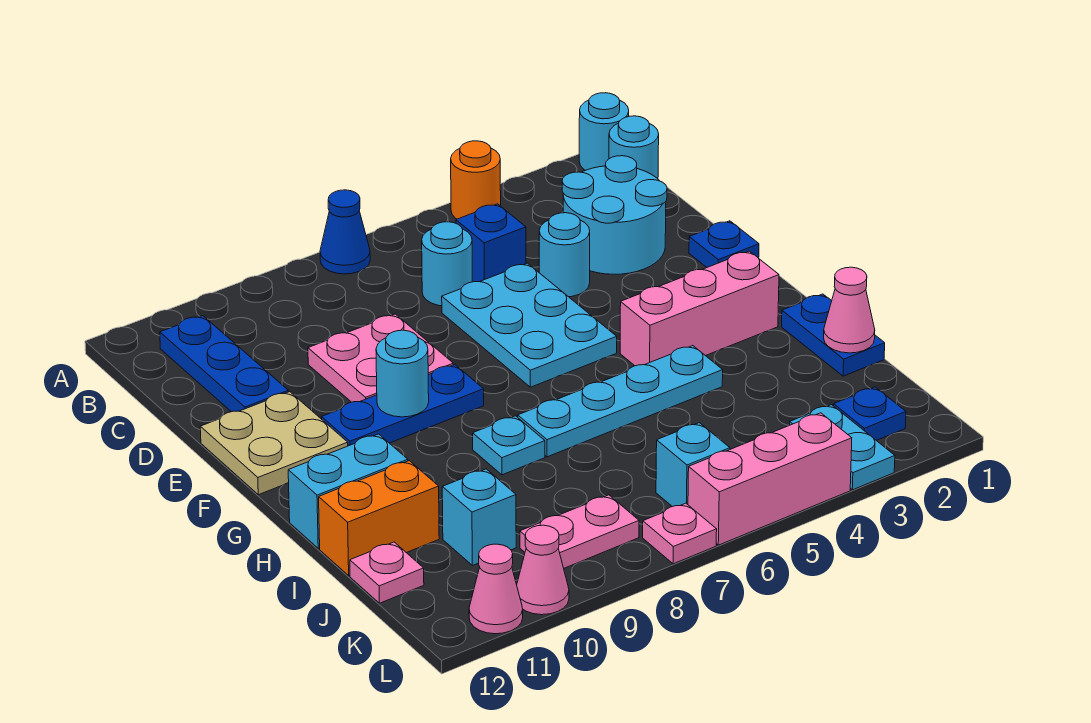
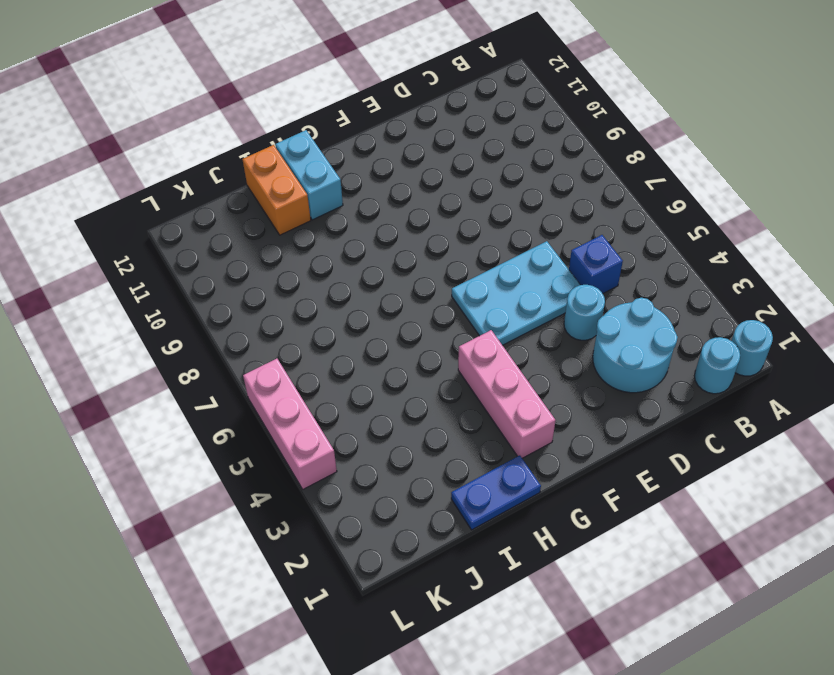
none -> orange round brick A4 level 1
none -> blue cone A7 level 1
none -> blue plate B11:D11 level 1
none -> cyan round brick C6 level 1

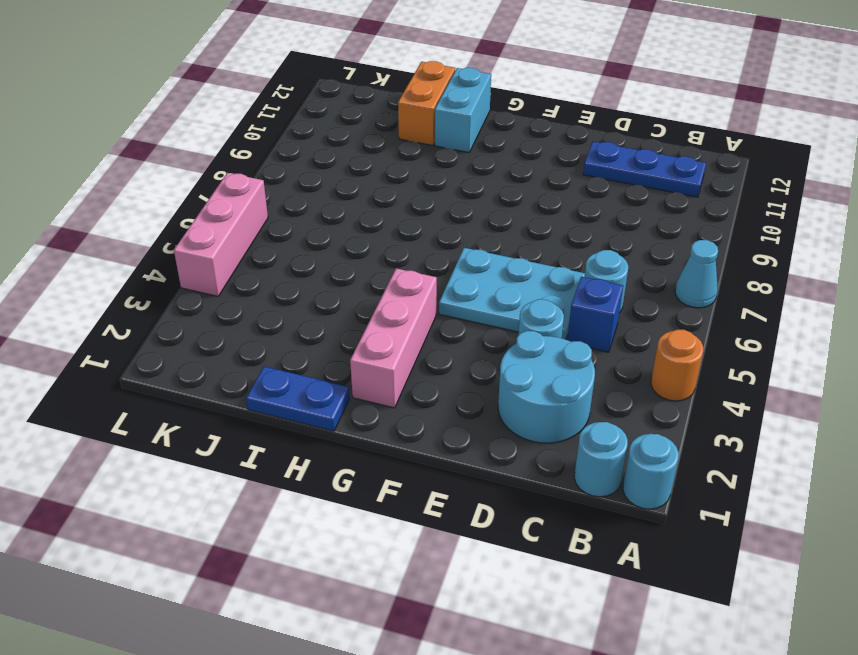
cyan cone A7 level 1 -> blue cone A7 level 1
none -> pink plate D8:E9 level 1
none -> blue plate E1 level 1
none -> tan plate E11:F12 level 1
none -> blue plate F8:F10 level 1

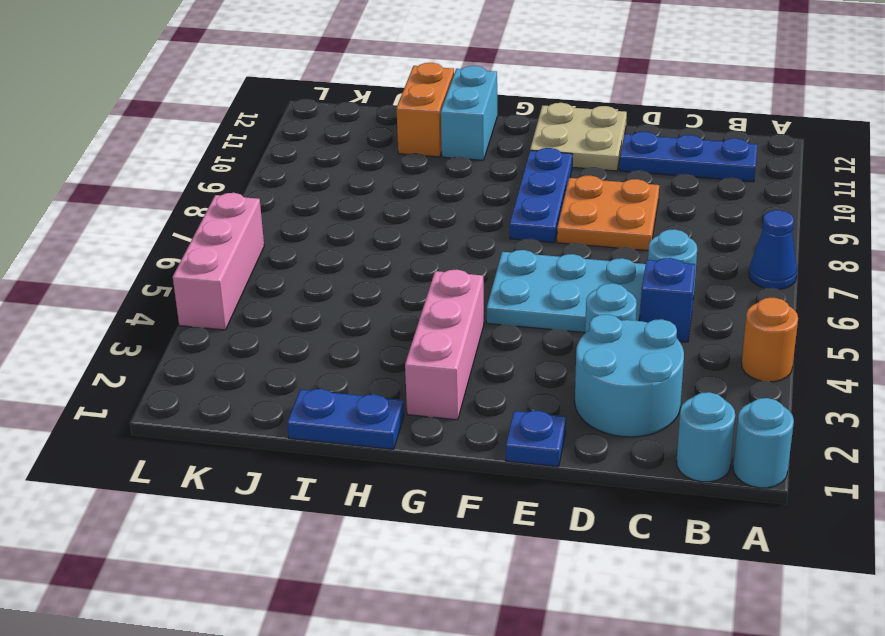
orange plate D8:E9 level 1 -> pink plate D8:E9 level 1
none -> cyan plate H4:H7 level 1
none -> cyan plate H8 level 1
none -> cyan brick J10 level 1
none -> pink plate J12 level 1

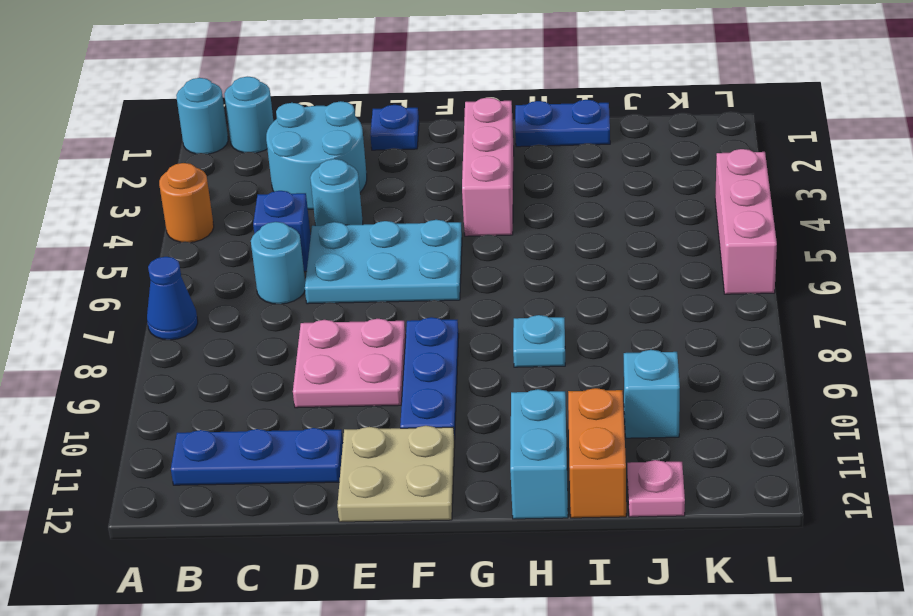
none -> cyan plate H4:H7 level 1
none -> blue plate K2 level 1
none -> cyan plate K3:L3 level 1
none -> cyan brick K6 level 1

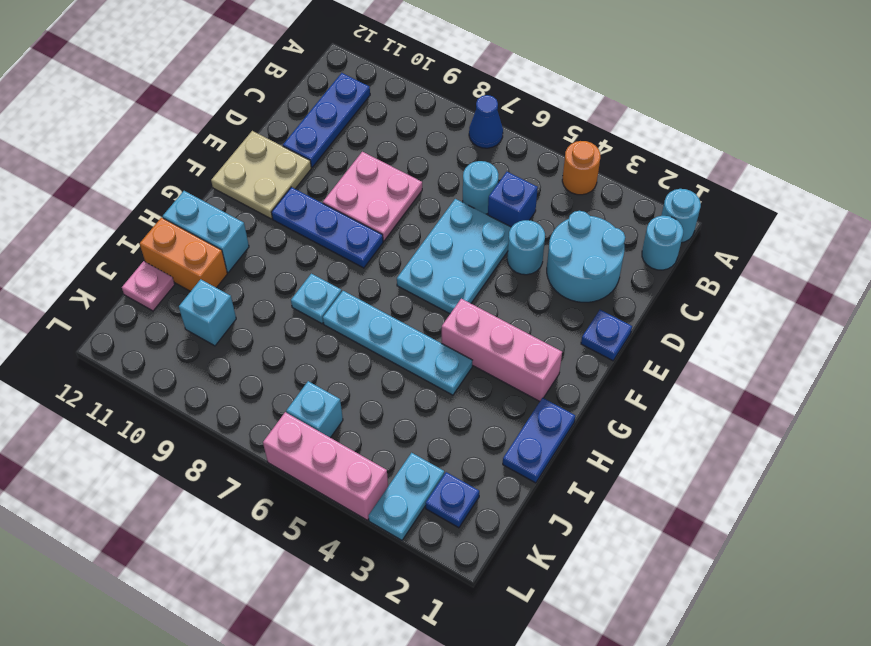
none -> pink plate K8:K9 level 1
none -> pink plate L7 level 1
none -> pink cone L10 level 1
none -> pink cone L11 level 1

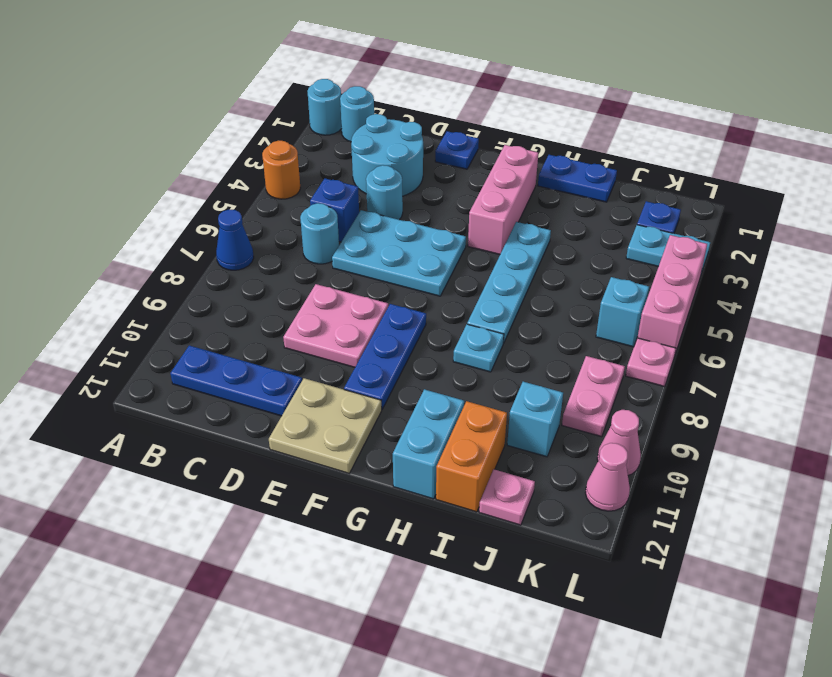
none -> cyan round brick F9 level 2
none -> pink cone I1 level 2

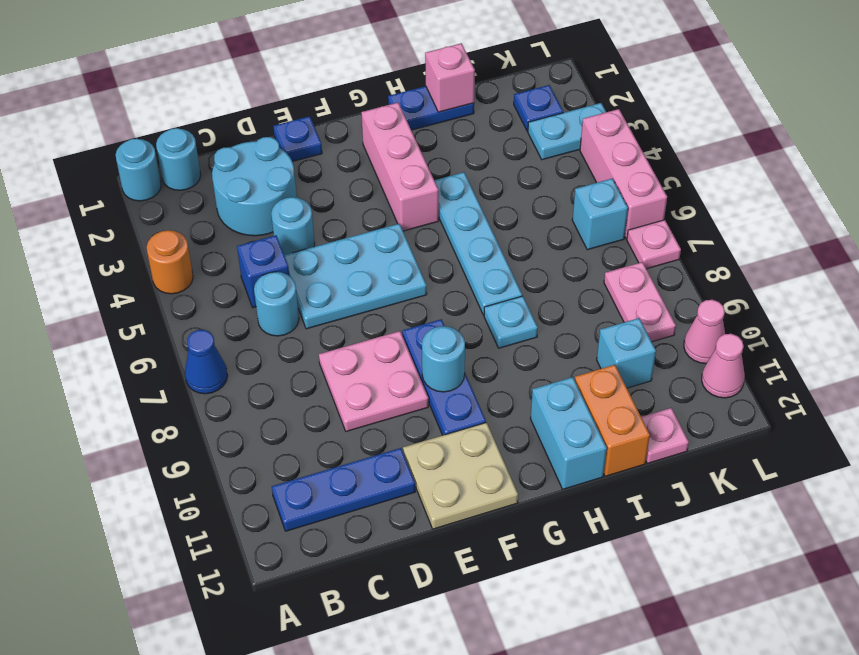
pink brick I1 level 2 -> pink cone I1 level 2

